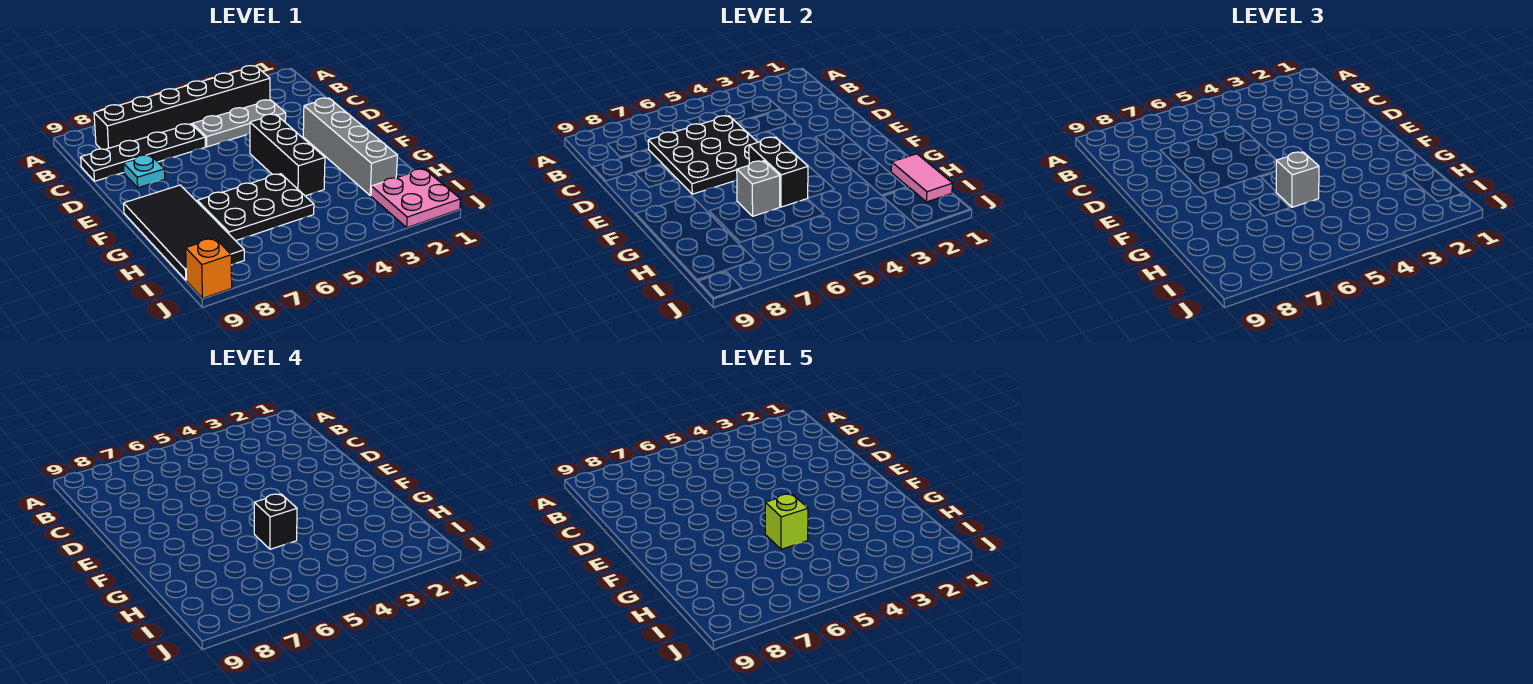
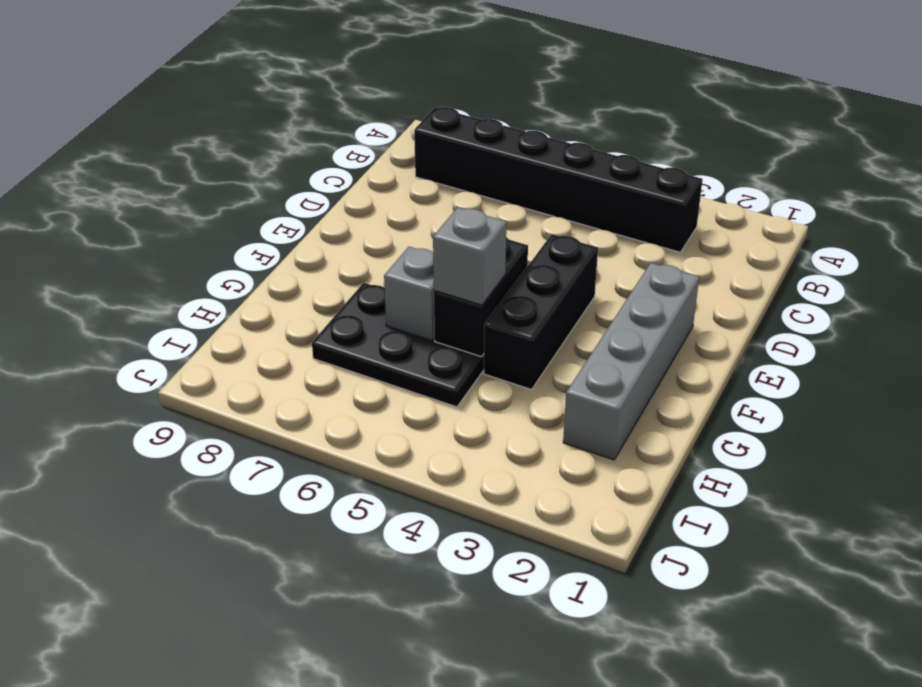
none -> grey plate C3:C5 level 1
none -> black plate C6:C9 level 1
none -> cyan plate D8 level 1

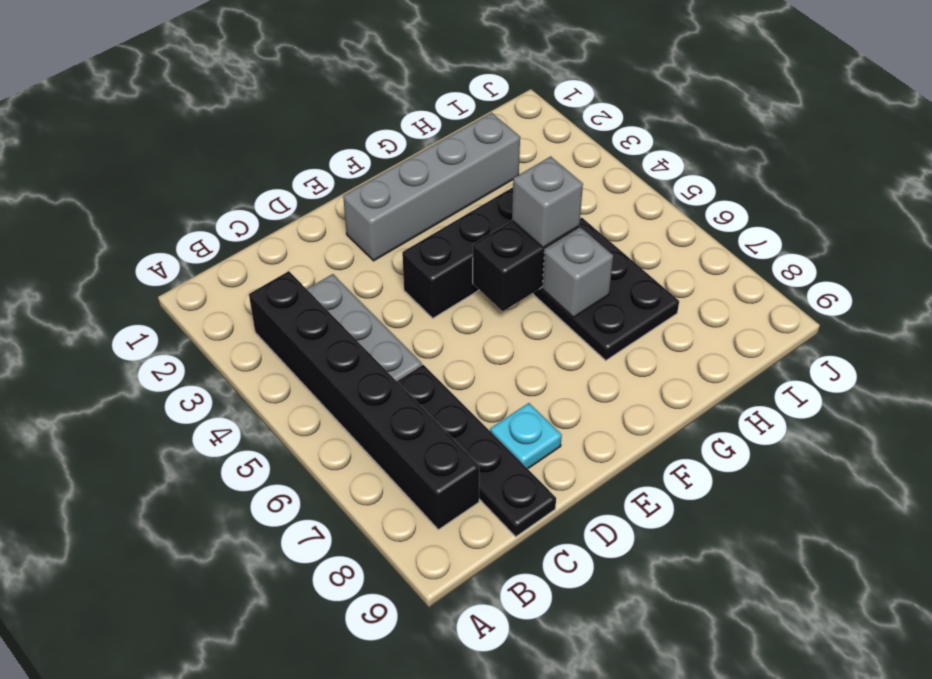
none -> black tile F8:I9 level 1
none -> pink plate I1:J2 level 1
none -> orange brick J9 level 1

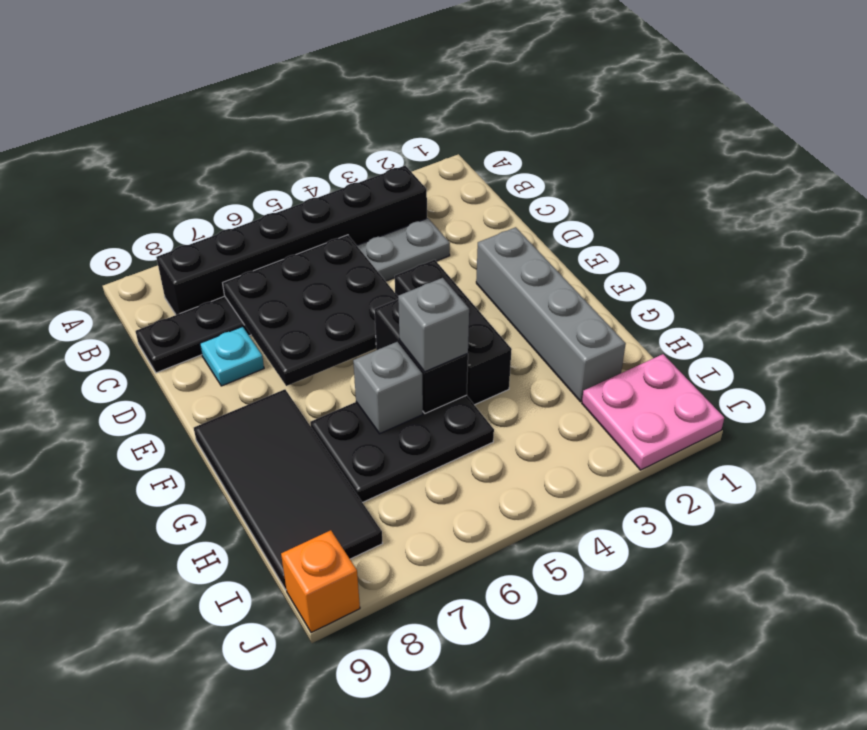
none -> pink tile H1:I1 level 2
none -> black brick G5 level 4
none -> lime brick G5 level 5

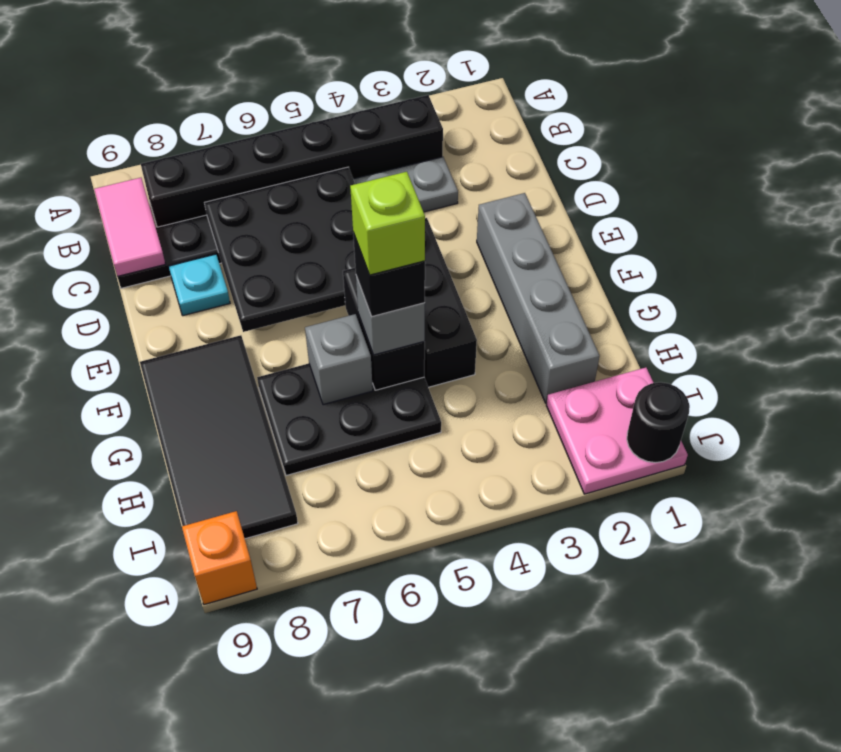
pink tile B9:C9 level 2 -> pink tile H1:I1 level 2
black round brick J1 level 2 -> none

